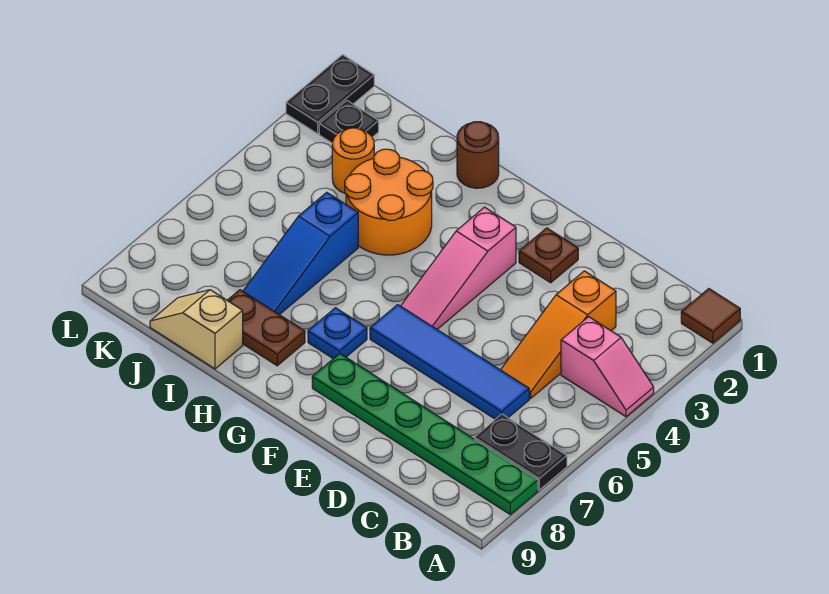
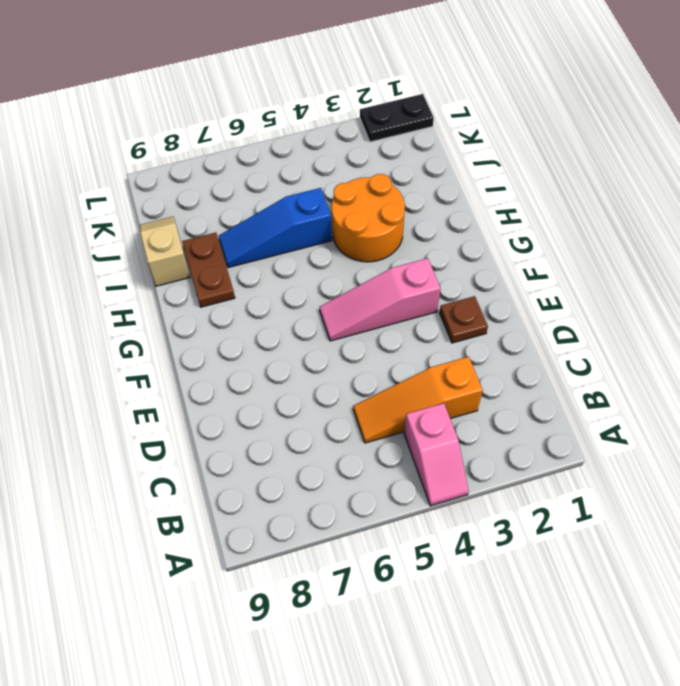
none -> brown tile A1 level 1
none -> black plate A7:B7 level 1
none -> green plate A8:F8 level 1

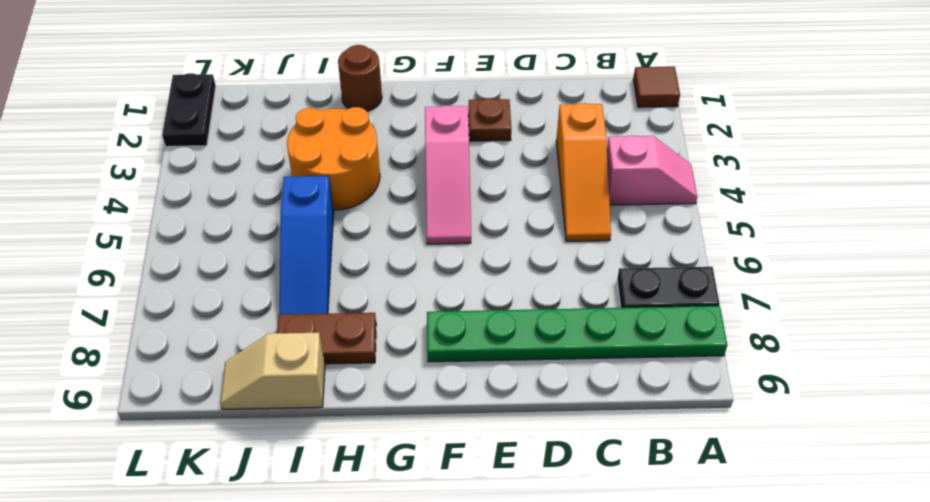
none -> blue tile C6:F6 level 1
none -> blue plate G7 level 1
none -> orange round brick J3 level 1

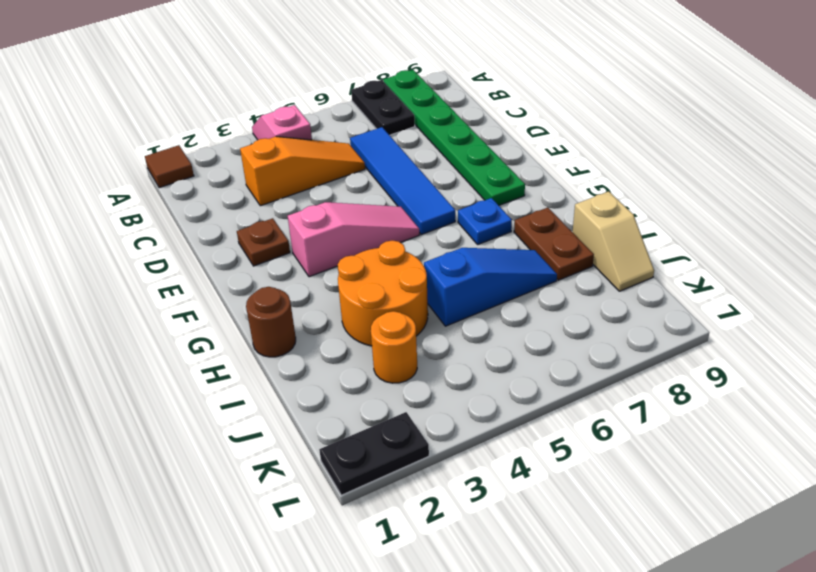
none -> black plate K2 level 1

